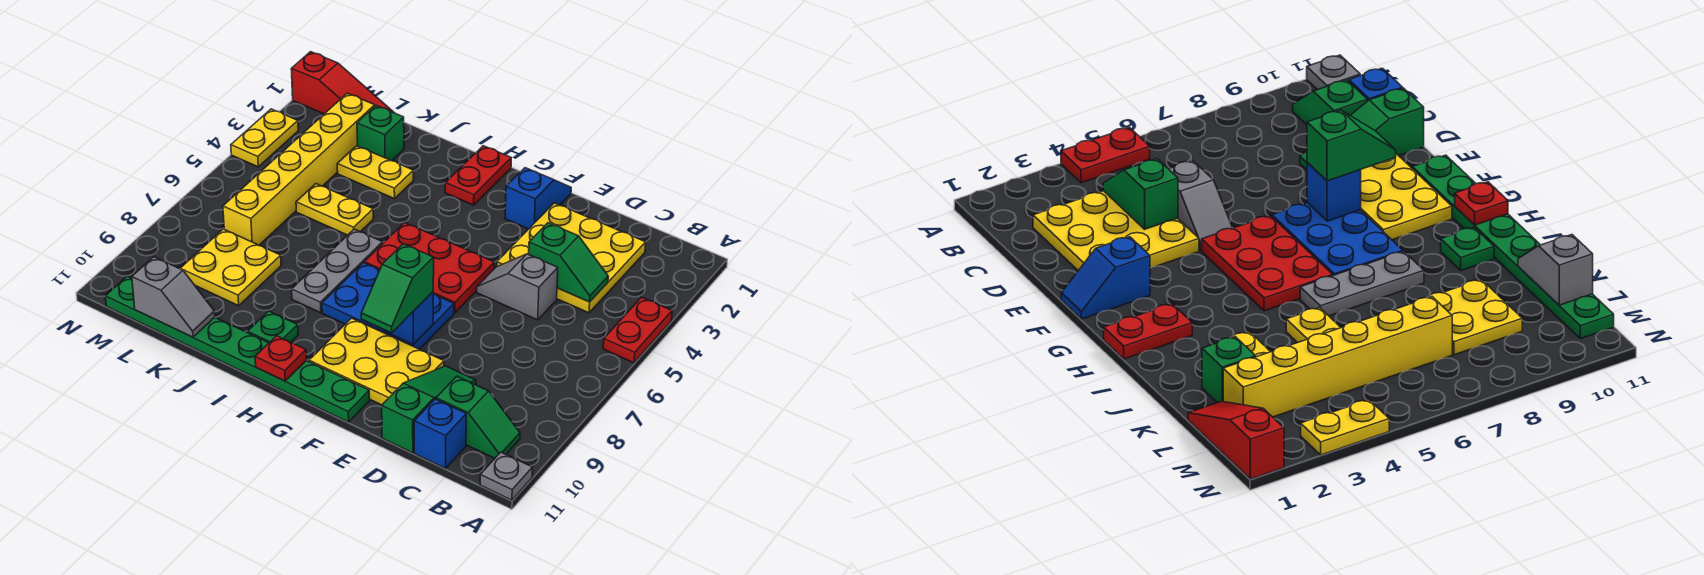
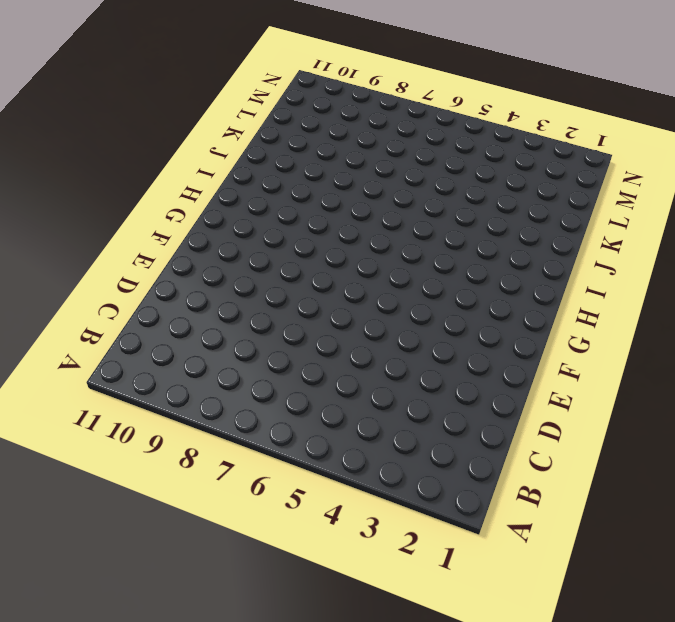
none -> red plate A4:A5 level 1
none -> grey plate A11 level 1
none -> green slope B10:C10 level 1 top C

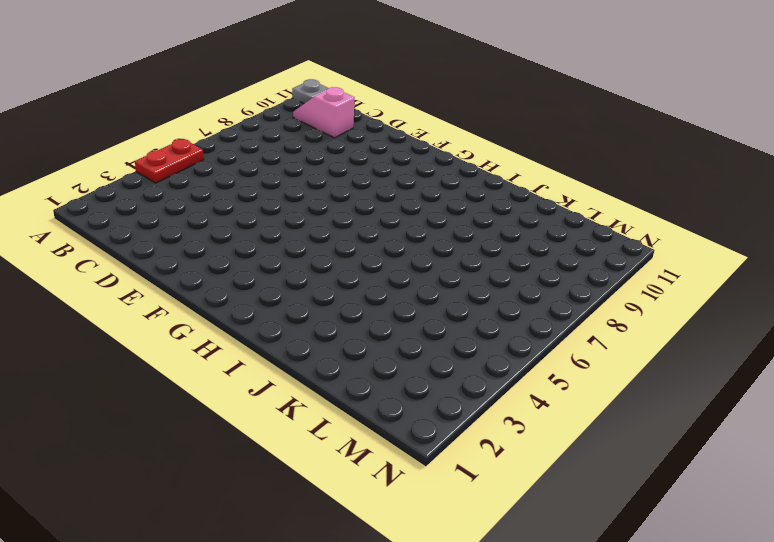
pink slope B10:C10 level 1 top C -> green slope B10:C10 level 1 top C
none -> yellow plate C2:E4 level 1
none -> blue brick C11 level 1
none -> grey slope D5:E5 level 1 top D

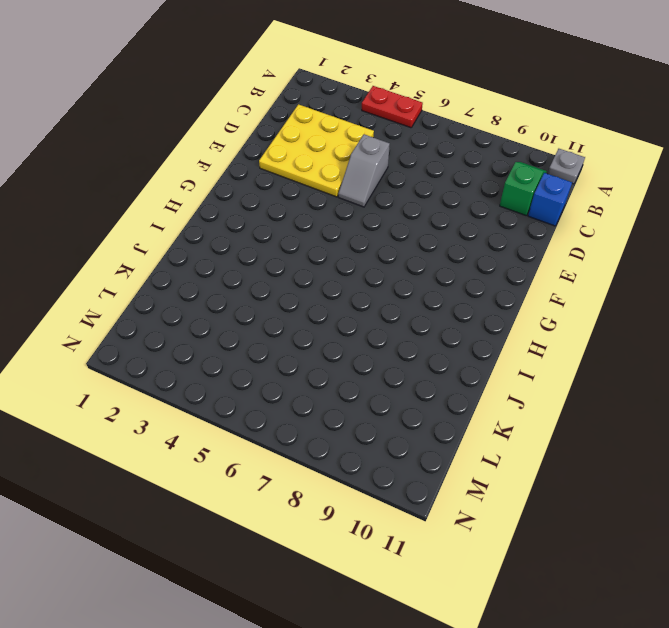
none -> green slope D9:D11 level 1 top 11
none -> yellow plate E9:G10 level 1
none -> blue slope F1:F2 level 1 top 2

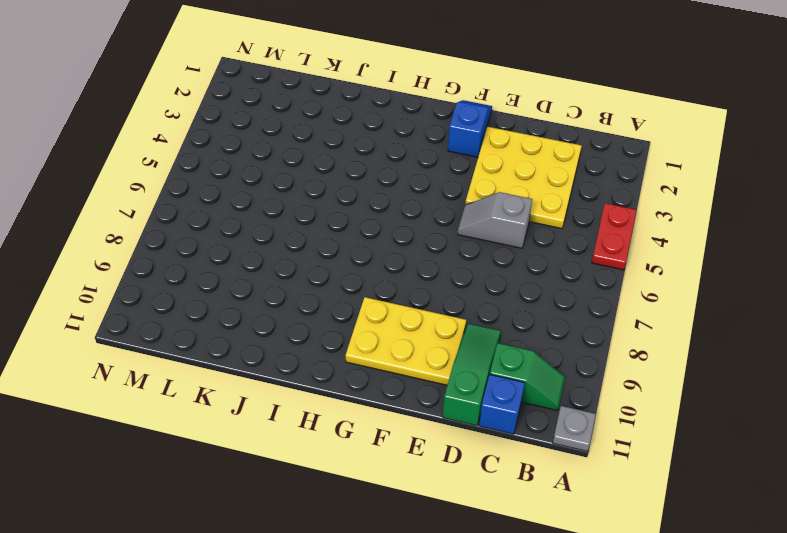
none -> red plate F5:H6 level 1
none -> blue plate F7:H8 level 1
none -> green plate F11:M11 level 1

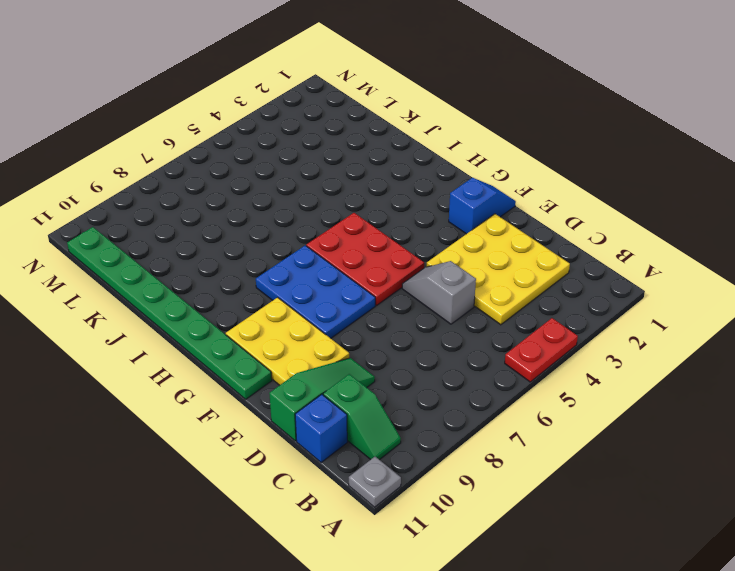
none -> red plate H1:H2 level 1
none -> grey plate I6:I8 level 1
none -> green plate I10 level 1

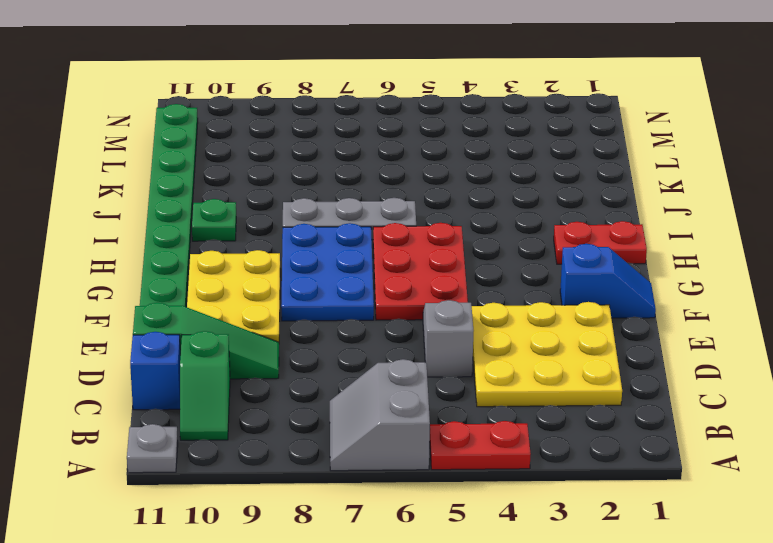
grey slope A6:B7 level 1 top 6 -> none
none -> yellow plate J3:K3 level 1
none -> yellow plate J5:K5 level 1
none -> green brick K2 level 1

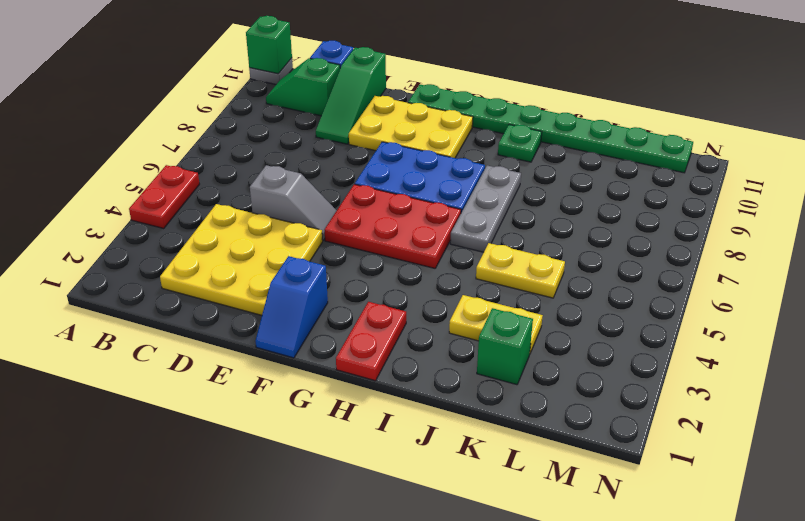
green brick A11 level 2 -> none
none -> yellow plate K8:L9 level 1
none -> red slope L1:N1 level 1 top N
none -> yellow brick L2:L7 level 1

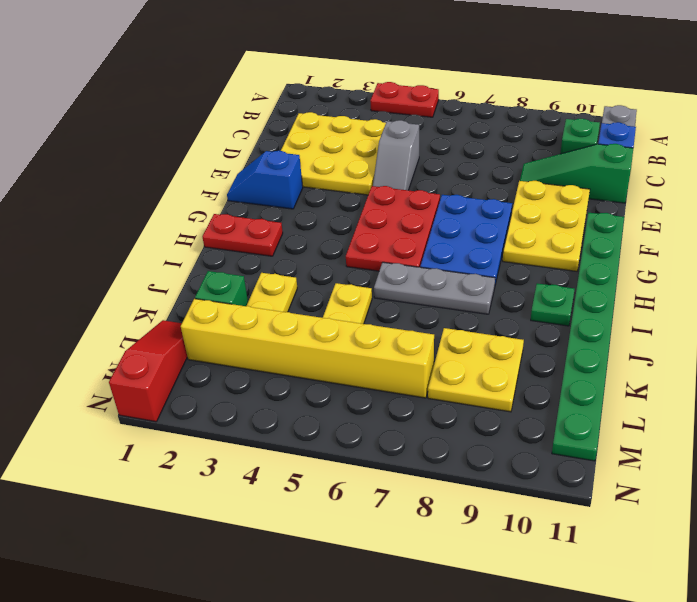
none -> yellow plate N3:N4 level 1
none -> green slope C4:D4 level 2 top D
none -> blue brick F8 level 2

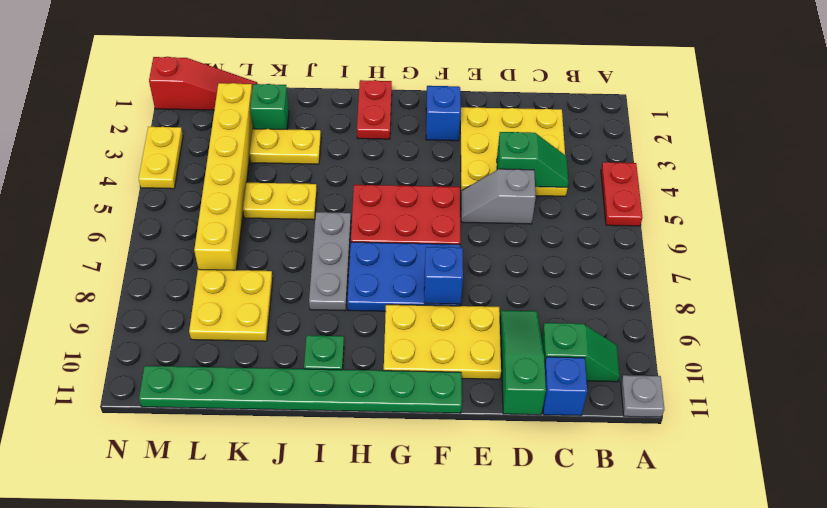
none -> red plate H11 level 2
none -> grey slope K11:L11 level 2 top L
none -> green slope F8:F9 level 3 top 8

